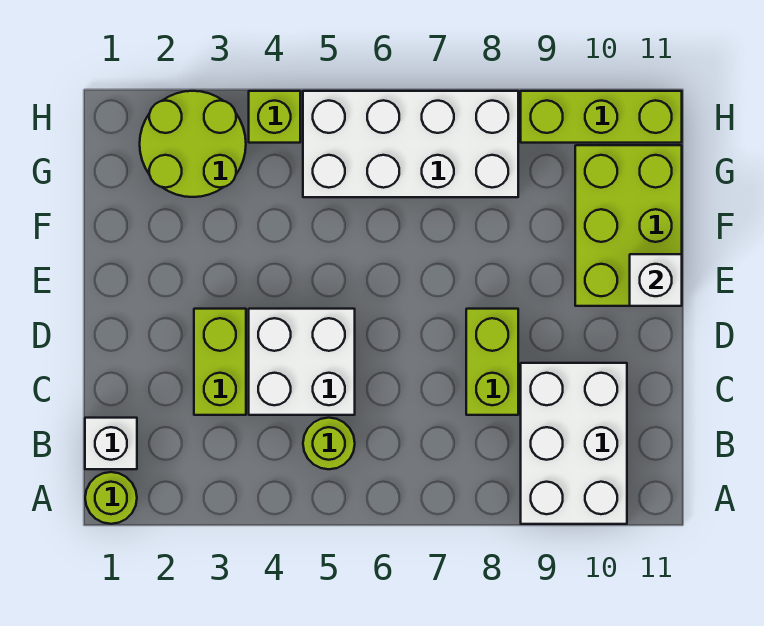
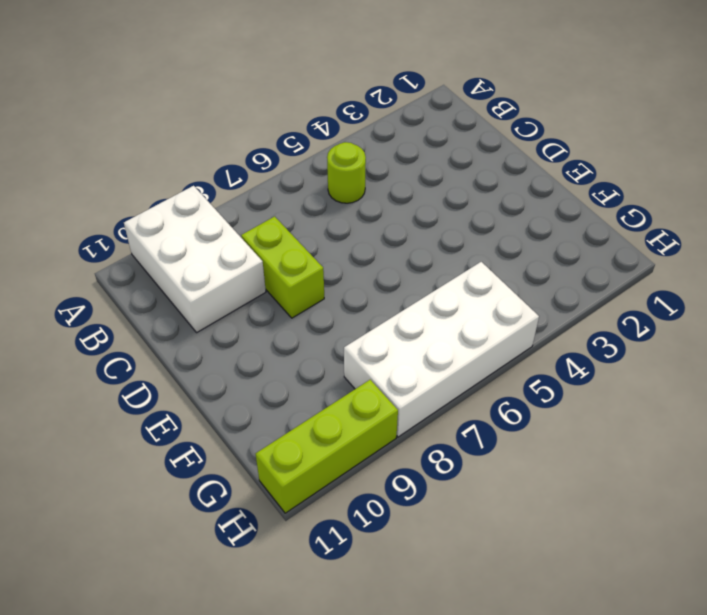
none -> lime round brick A1 level 1
none -> white brick B1 level 1
none -> lime brick C3:D3 level 1

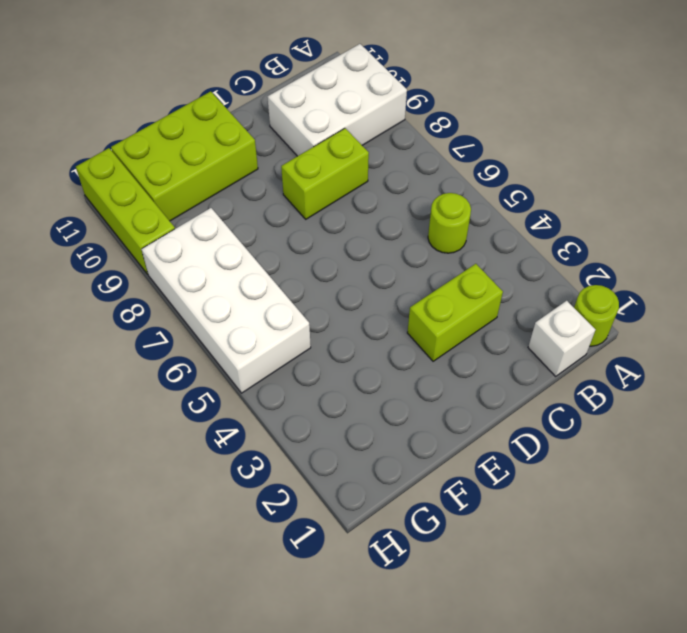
none -> white brick C4:D5 level 1
none -> lime round brick G2:H3 level 1
none -> lime brick H4 level 1

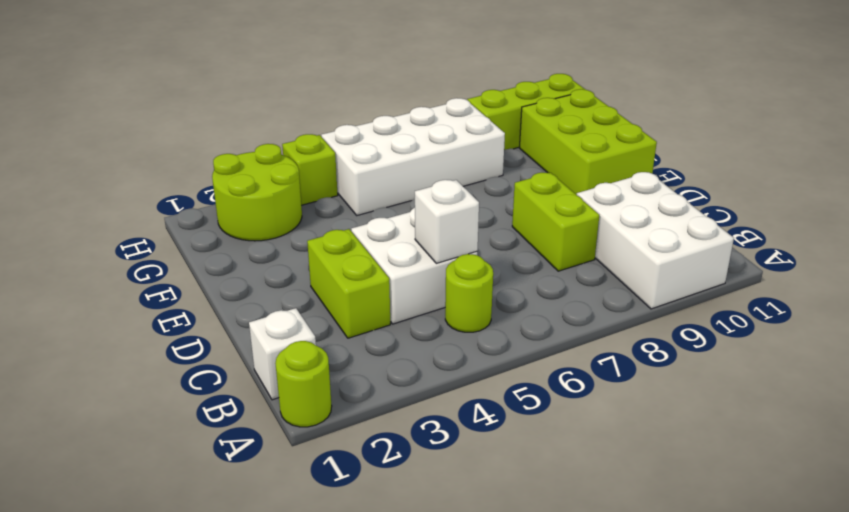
white brick C5 level 2 -> white brick E11 level 2

